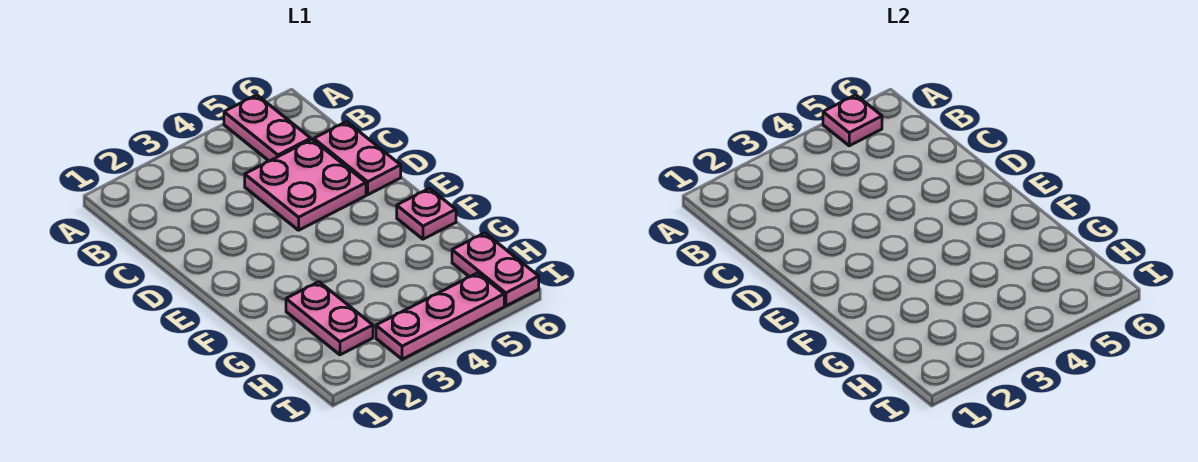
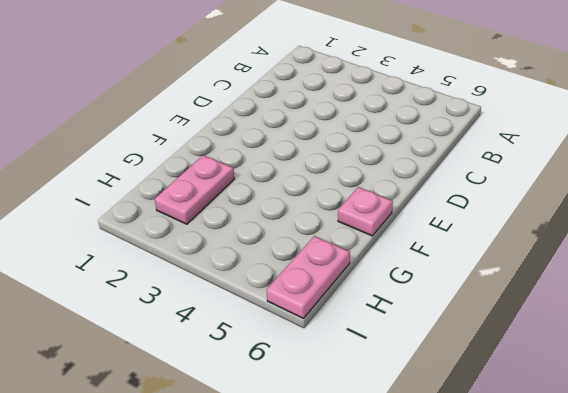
none -> pink plate A5:B5 level 1
none -> pink plate C4:D5 level 1

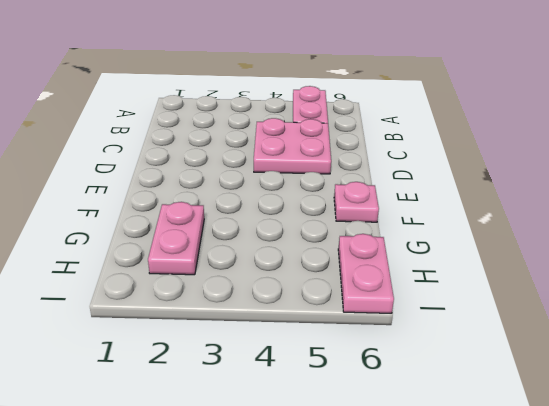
none -> pink plate C6:D6 level 1
none -> pink plate I3:I5 level 1

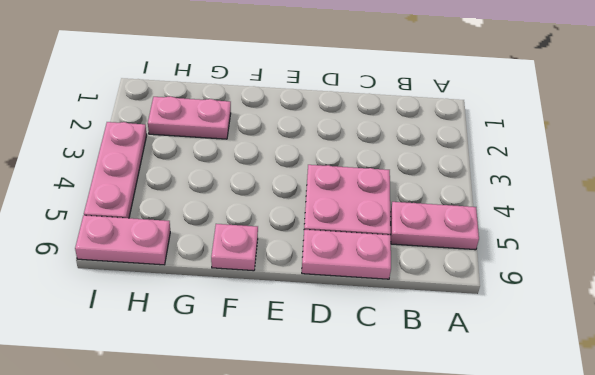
none -> pink plate A5 level 2

